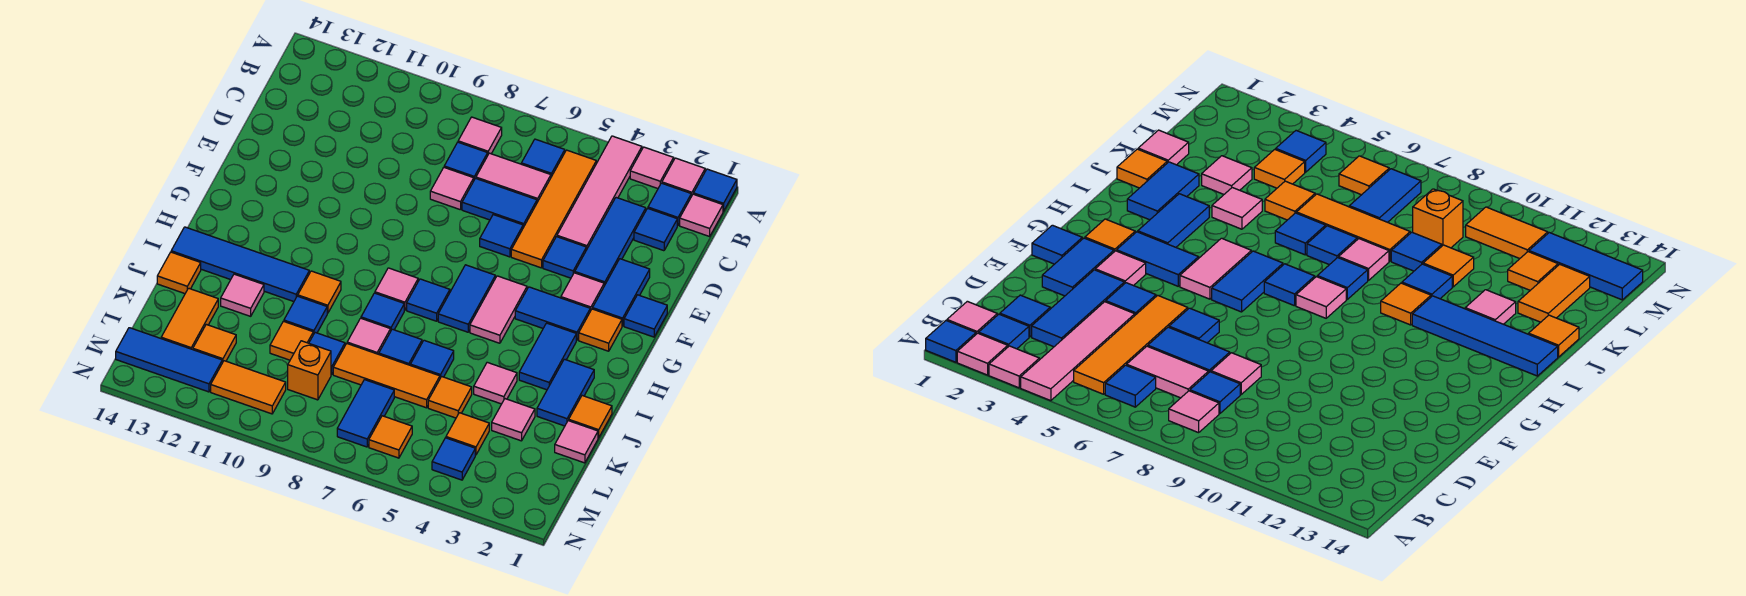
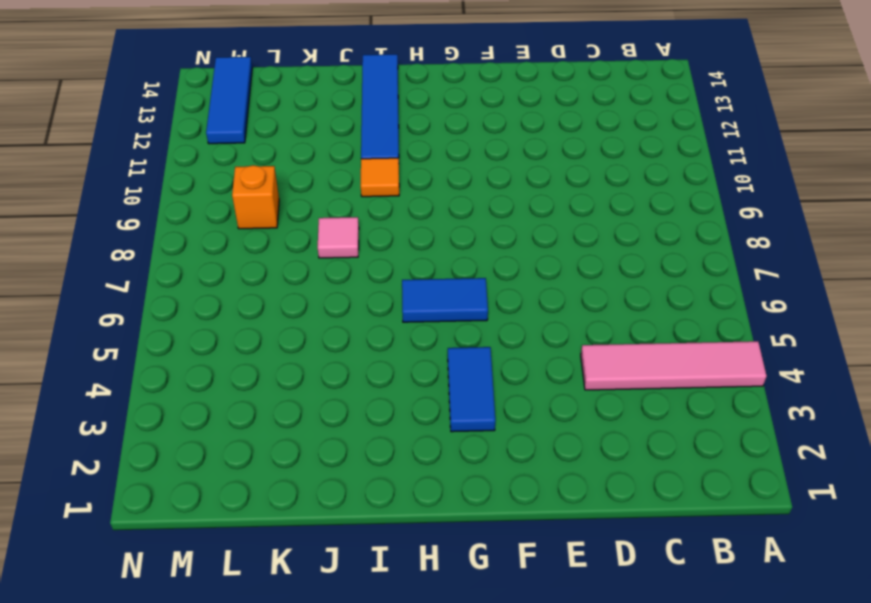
none -> blue tile A1 level 1
none -> pink tile A2 level 1
none -> pink tile A3 level 1
none -> pink tile B1 level 1

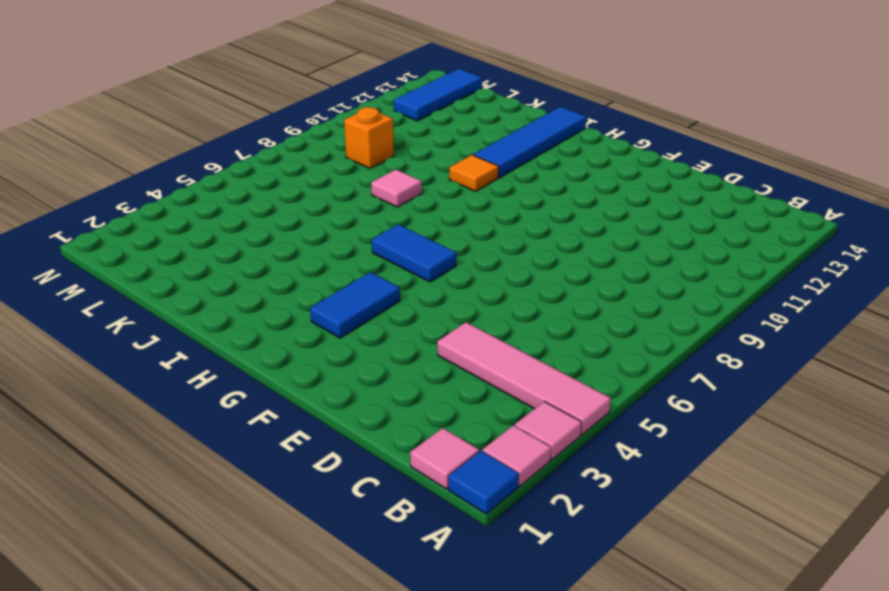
none -> blue tile B2 level 1
none -> orange tile B5:E5 level 1
none -> blue tile B6 level 1
none -> pink tile B8 level 1

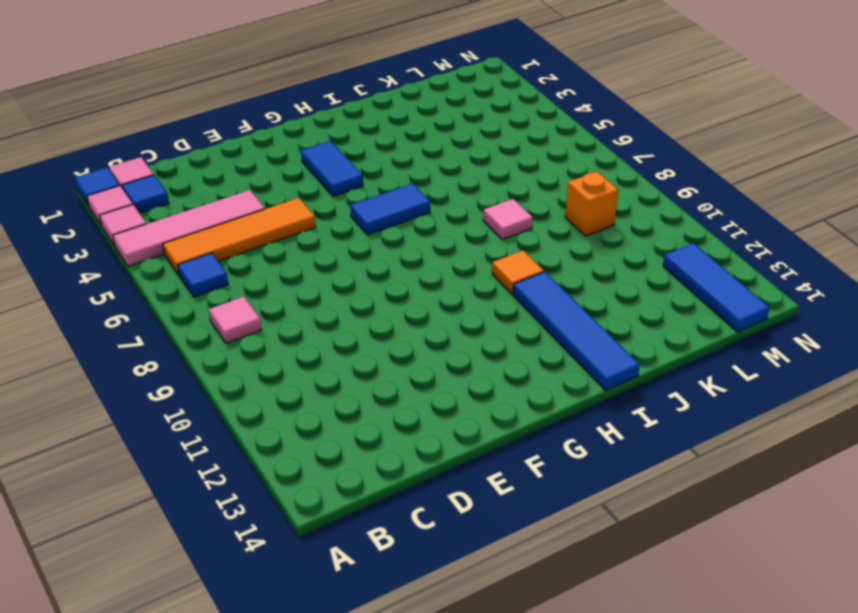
none -> blue tile C2 level 1
none -> blue tile C3:E3 level 1
none -> pink tile C6:C7 level 1
none -> blue tile C8 level 1

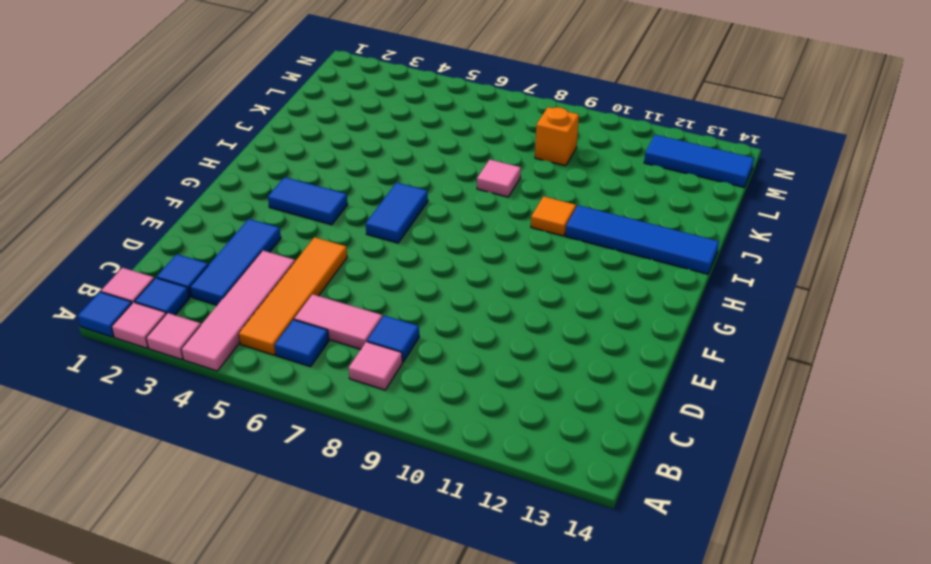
none -> blue tile D6:D7 level 1
none -> pink tile D8 level 1
none -> blue tile E2:F2 level 1
none -> blue tile E4 level 1

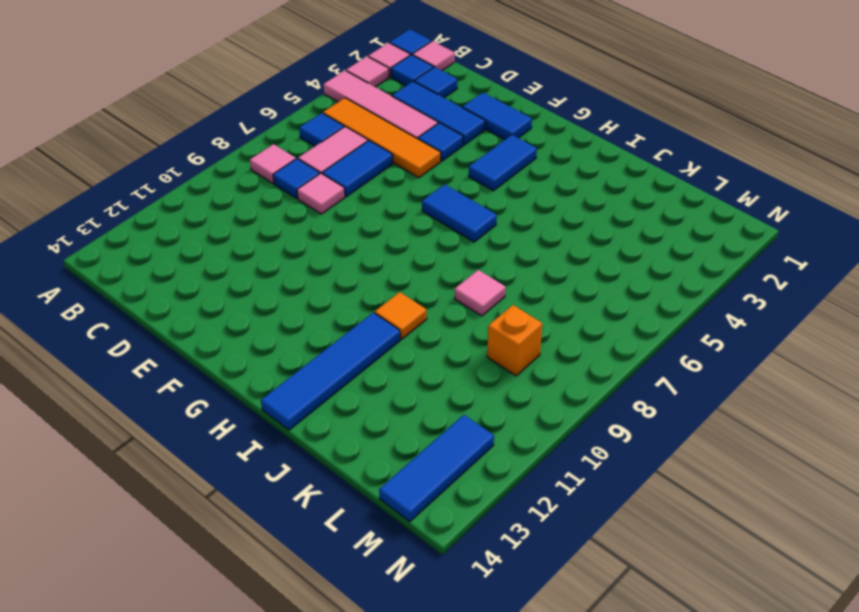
none -> blue tile E6 level 1
none -> blue tile F1 level 1
none -> pink tile F3 level 1
none -> orange tile G2 level 1

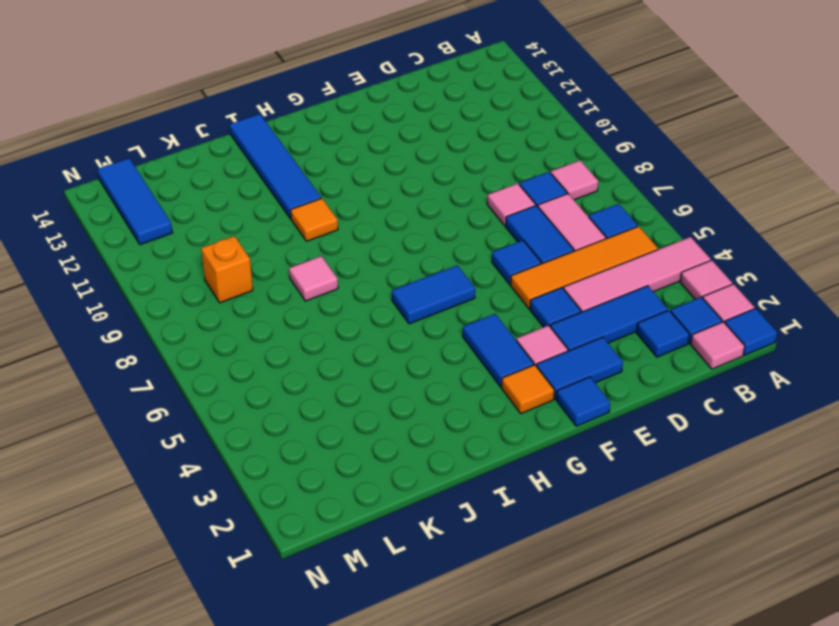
none -> pink tile G5:H5 level 1
none -> blue tile H3:I3 level 1
none -> blue tile H7 level 1
none -> pink tile H8 level 1

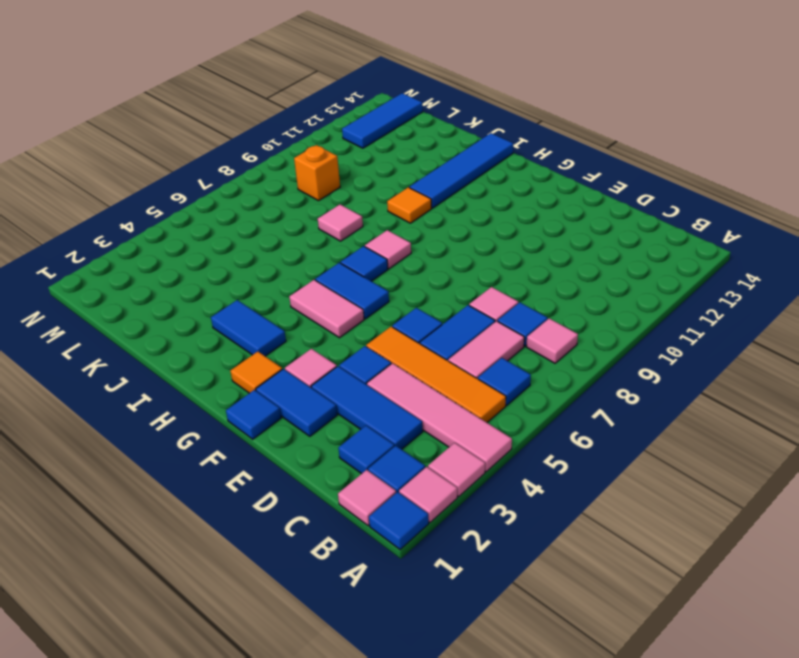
none -> blue tile G3:G4 level 1
none -> blue tile I2:J2 level 1
none -> blue tile I8 level 1
none -> orange tile J1 level 1

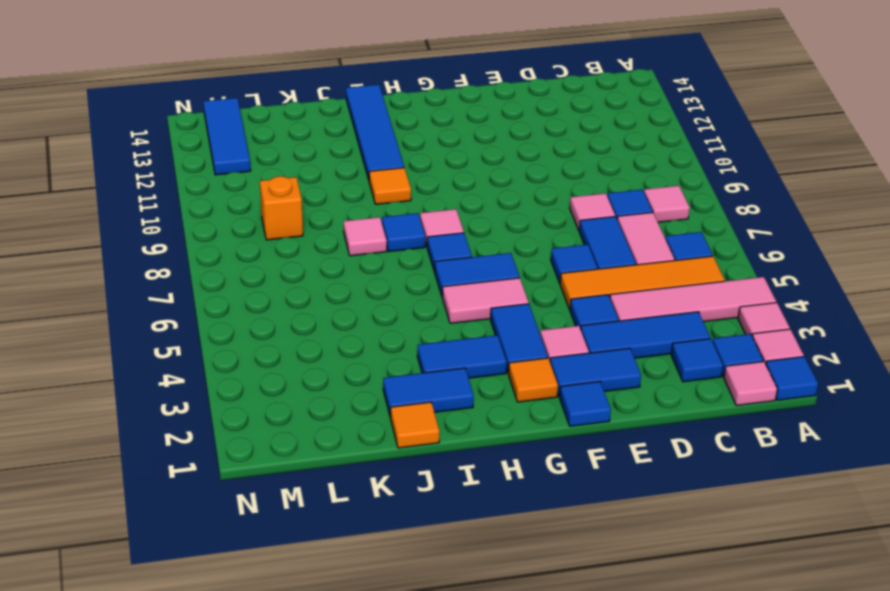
none -> pink tile J4 level 1
none -> blue tile J6 level 1
none -> blue tile J7 level 1
none -> blue tile J10 level 1

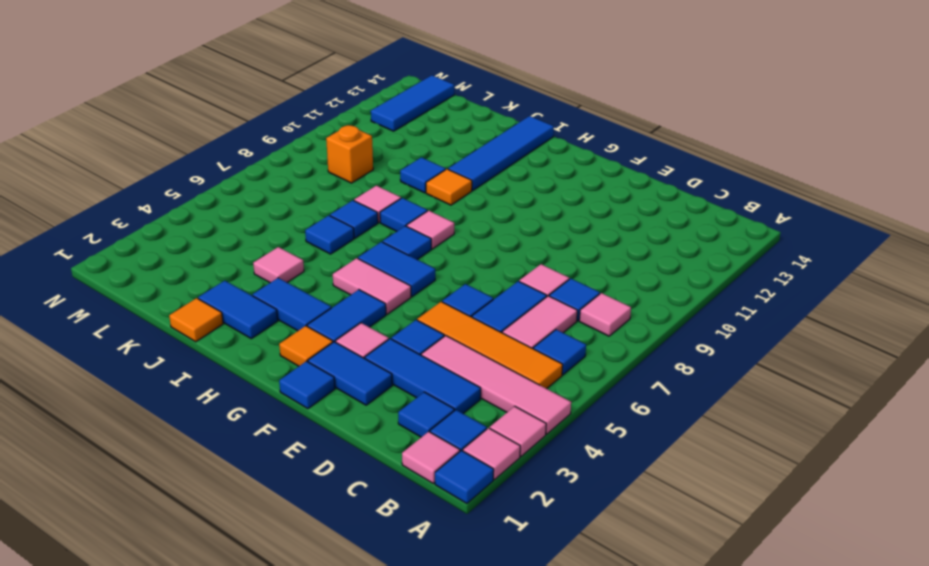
none -> pink tile J12 level 1
none -> orange tile J14 level 1
none -> pink tile K1 level 1
none -> pink tile K3 level 1

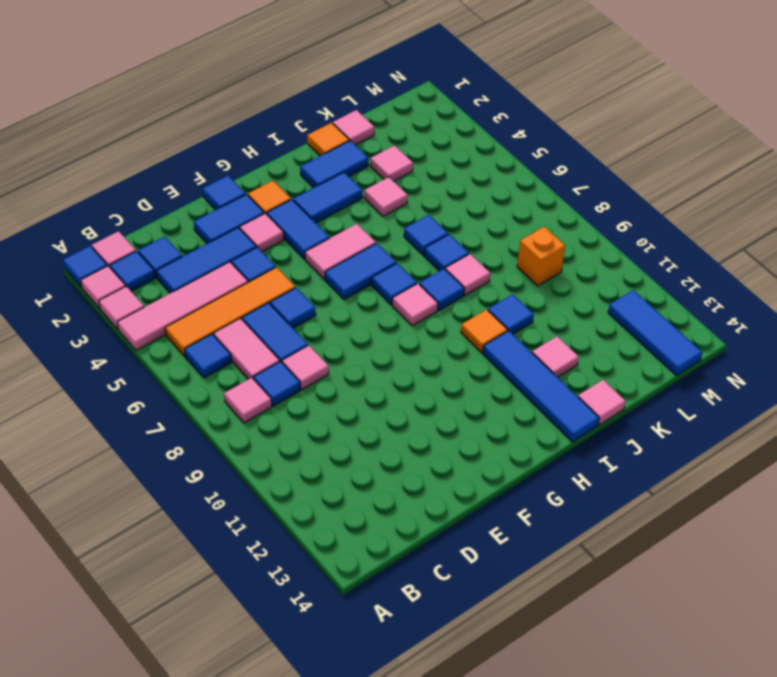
pink tile J14 level 1 -> orange tile J14 level 1
none -> orange tile K5 level 1
none -> orange tile K6:K8 level 1
none -> blue tile K9 level 1
none -> orange tile K10 level 1

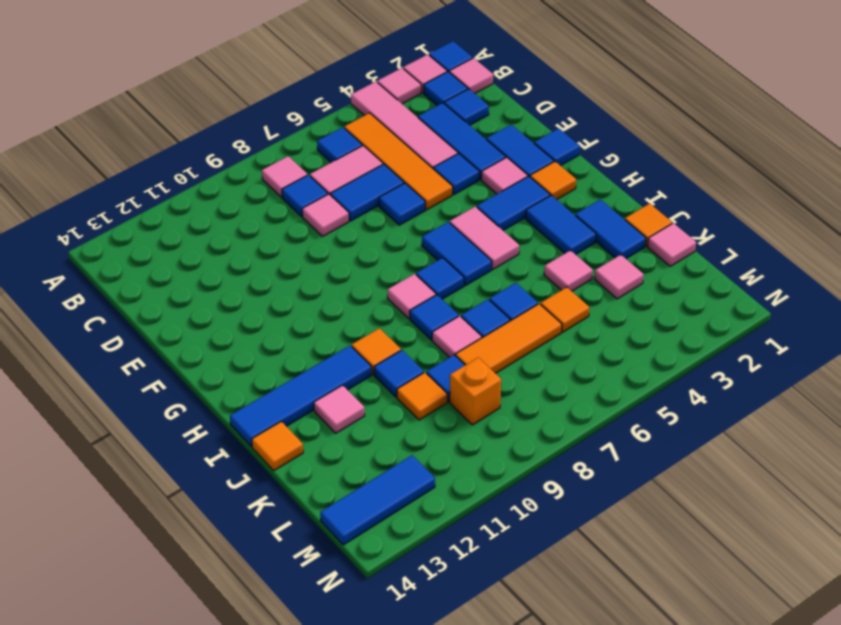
none -> orange tile K13:L13 level 1
none -> orange tile L4 level 1
none -> blue tile L7:M7 level 1
none -> orange tile L12 level 1

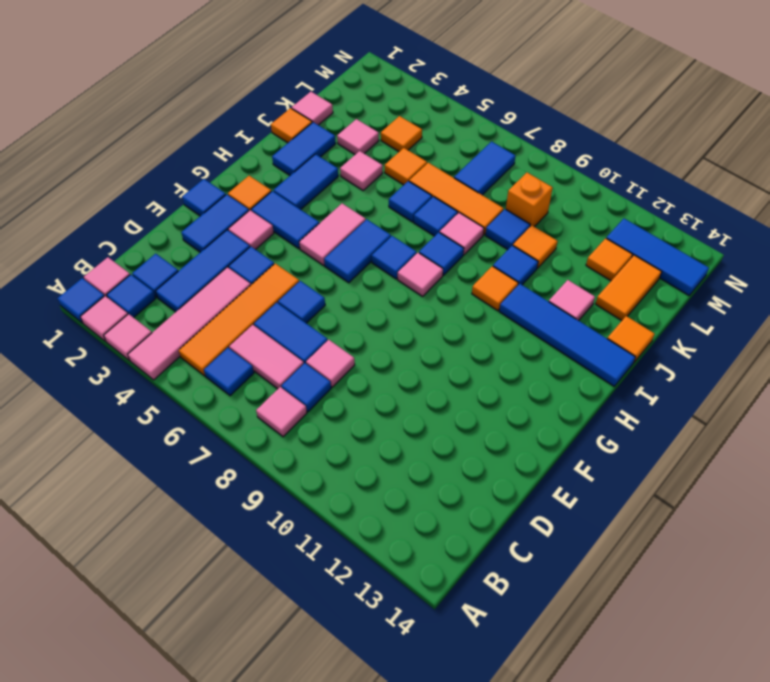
none -> blue tile M4 level 1
none -> orange tile M6 level 1
none -> orange tile M10:M11 level 1

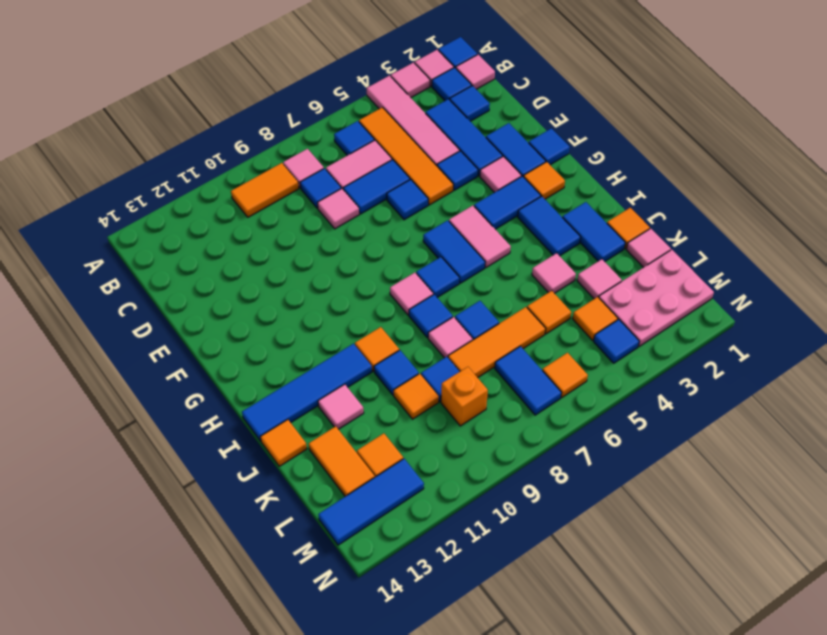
orange tile B9:B10 level 1 -> orange tile M10:M11 level 1
pink plate L1:M3 level 1 -> none
none -> blue tile J6 level 1

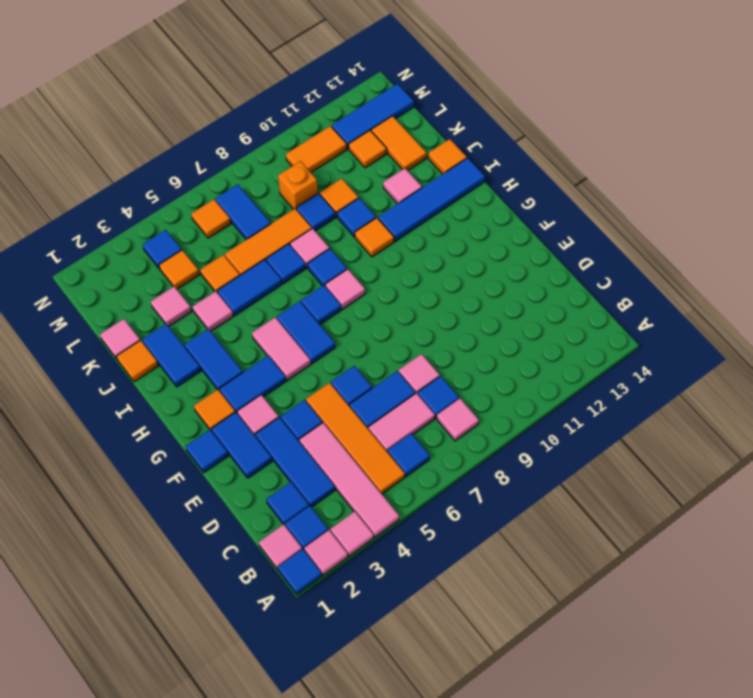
blue tile J5:J6 level 1 -> blue tile J6 level 1

